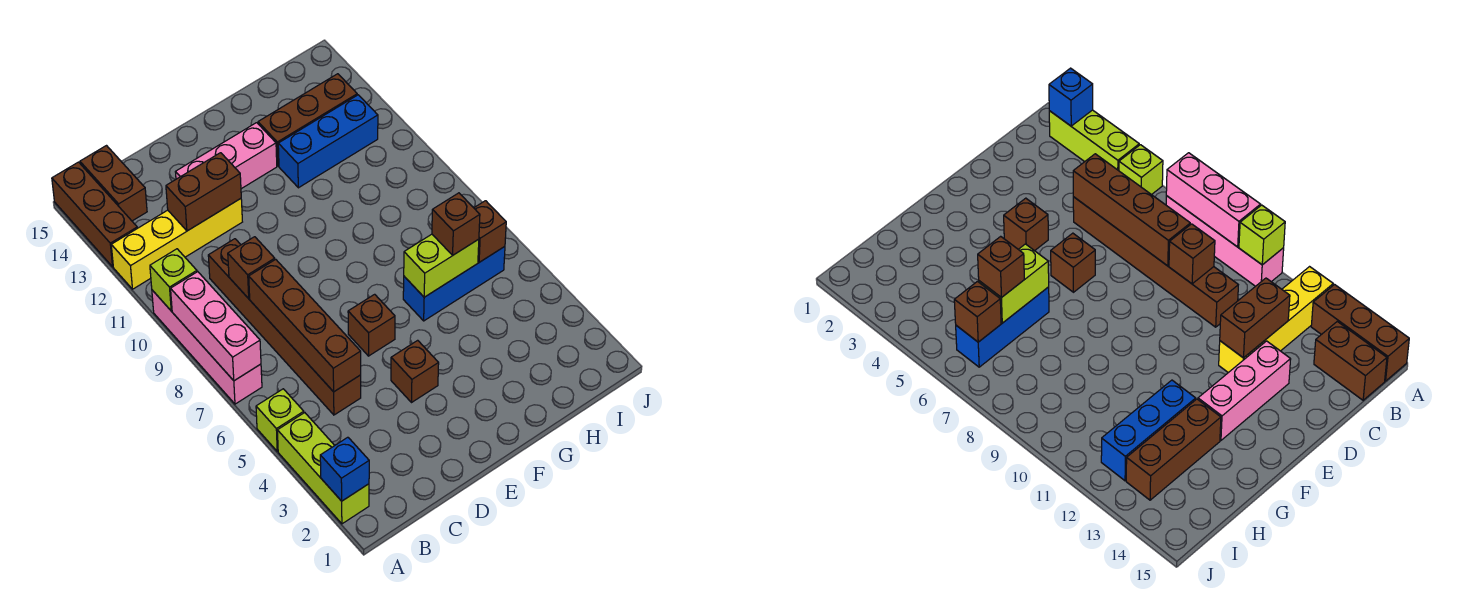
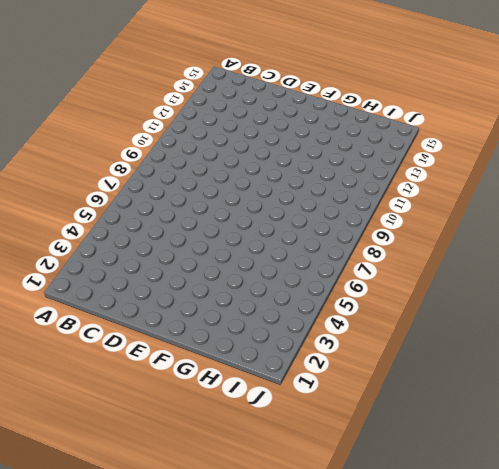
none -> lime brick A2:A4 level 1
none -> lime brick A5 level 1
none -> pink brick A7:A10 level 1

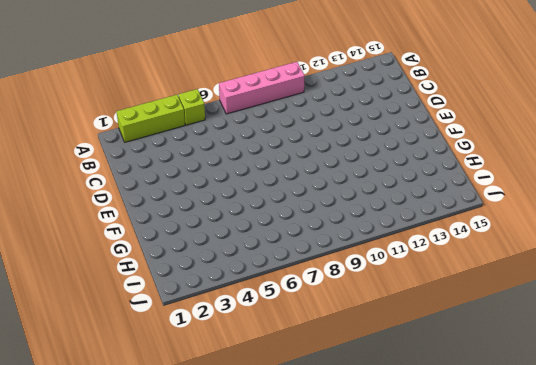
none -> yellow brick A12:D12 level 1
none -> brown brick A13:A15 level 1
none -> brown brick B14:B15 level 1

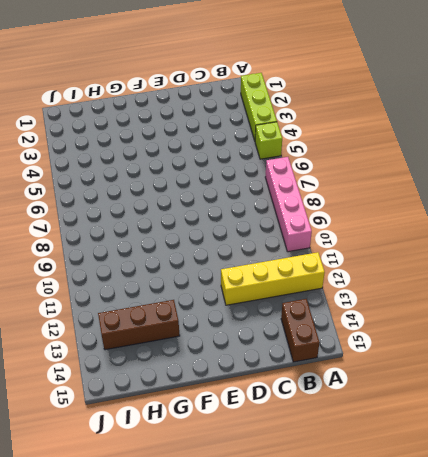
none -> brown brick A13:A15 level 1
none -> brown brick C5:C10 level 1
none -> pink brick D13:F13 level 1

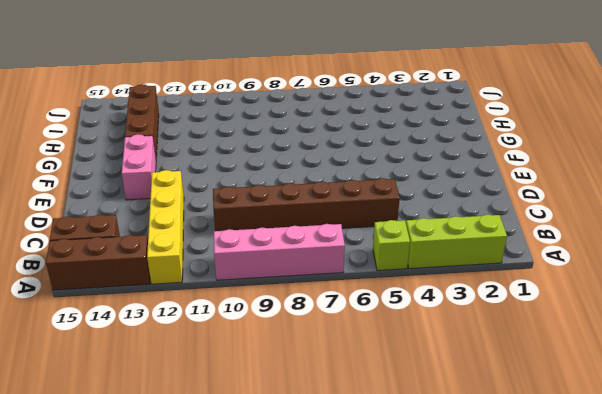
pink brick E13:F13 level 1 -> pink brick D13:F13 level 1
none -> brown brick E4 level 1
none -> brown brick E6 level 1
none -> blue brick G6:I6 level 1

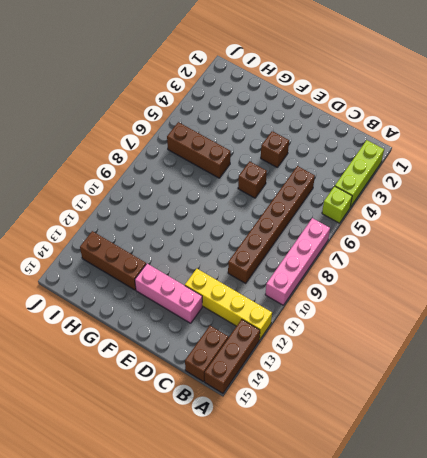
brown brick G6:I6 level 1 -> blue brick G6:I6 level 1
none -> blue brick G12:I12 level 1
none -> blue brick A2 level 2
none -> pink brick A7:A9 level 2

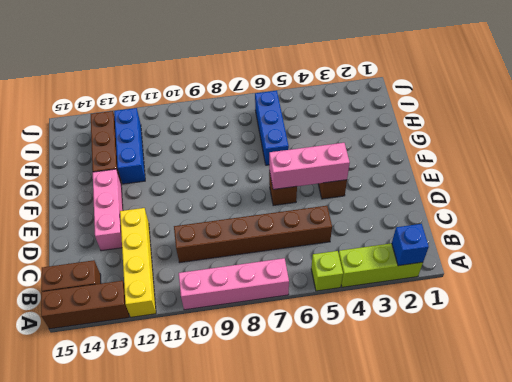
pink brick E4:E6 level 2 -> pink brick A7:A9 level 2
none -> lime brick A10 level 2
none -> brown brick C5:C8 level 2
none -> brown brick C9 level 2

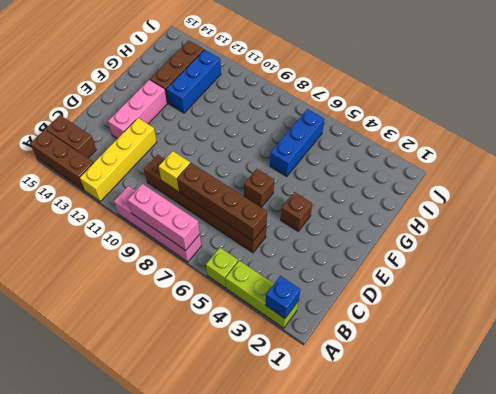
yellow brick C9 level 2 -> brown brick C9 level 2
none -> lime brick A10 level 2
none -> brown brick C12:D12 level 2
none -> lime brick G6:H6 level 2

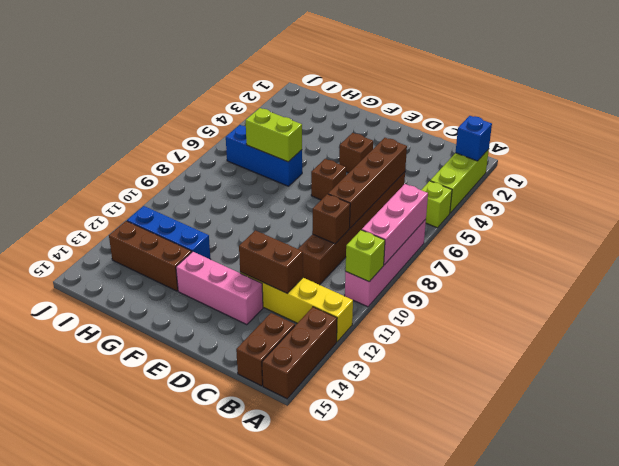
none -> brown brick I6 level 2
none -> brown brick H6 level 3

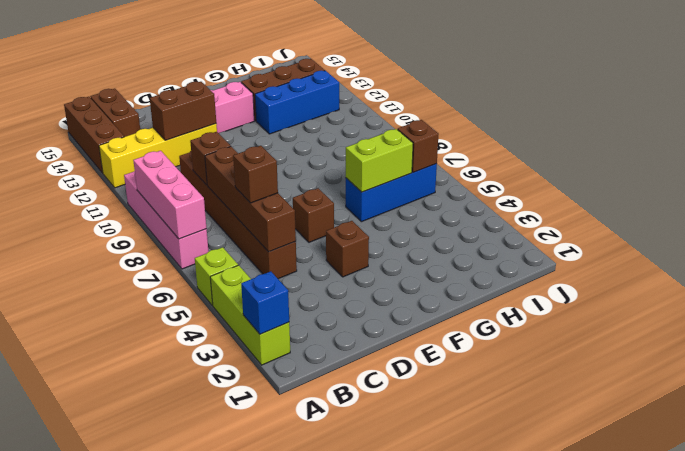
brown brick C6 level 3 -> brown brick H6 level 3
none -> lime brick A10 level 2

